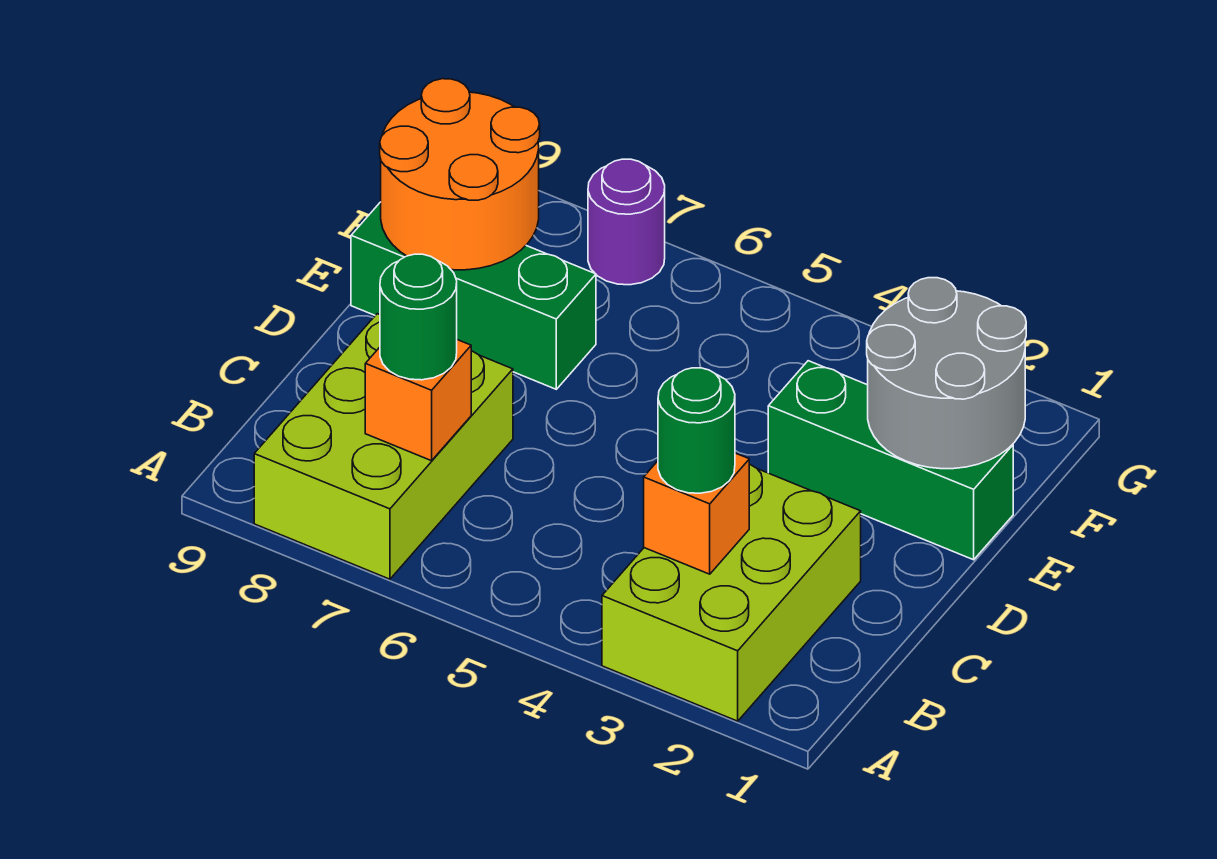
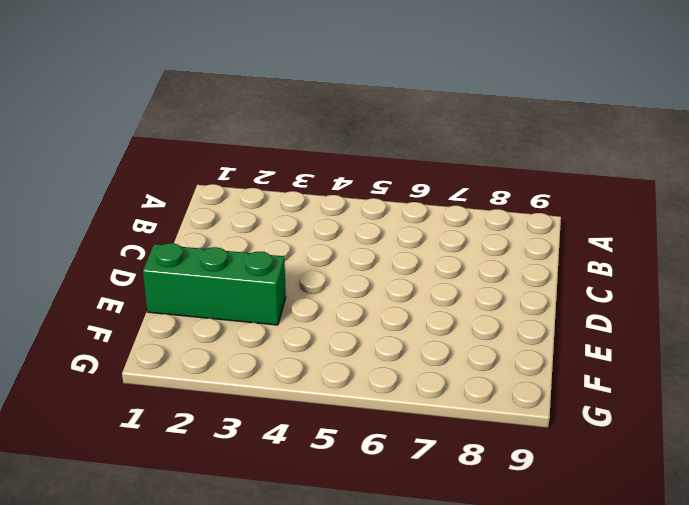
none -> lime brick A2:C3 level 1
none -> lime brick A7:C8 level 1

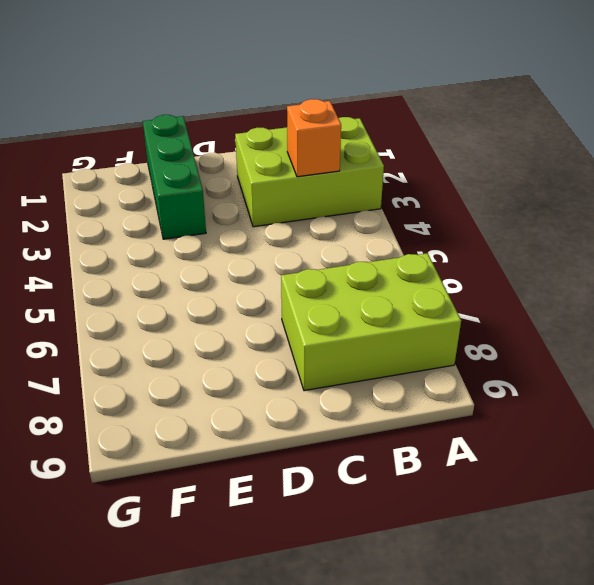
none -> green brick E7:E9 level 1
none -> purple round brick G7 level 1

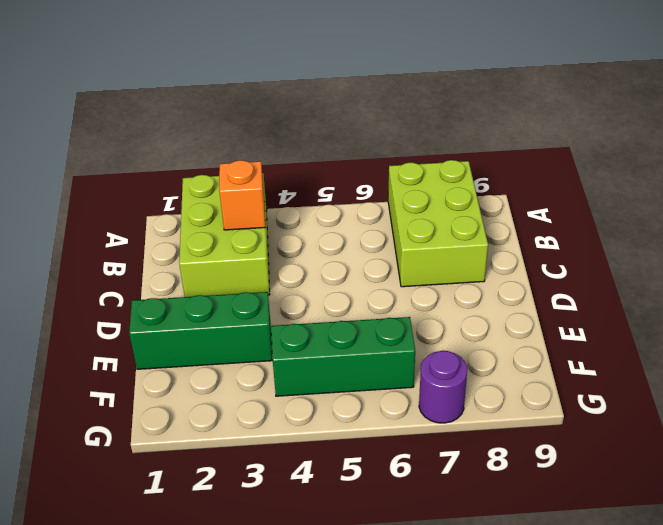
green brick F4:F6 level 1 -> green brick E7:E9 level 1
none -> orange brick B7 level 2
none -> grey round brick E1:F2 level 2

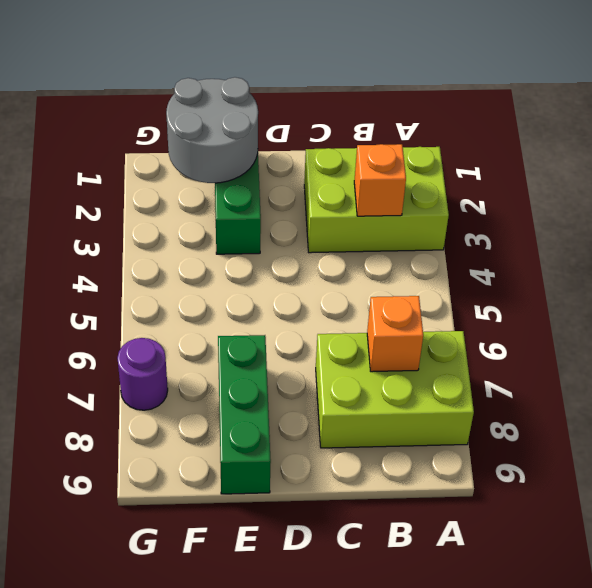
none -> orange round brick E8:F9 level 2
none -> green round brick B3 level 3

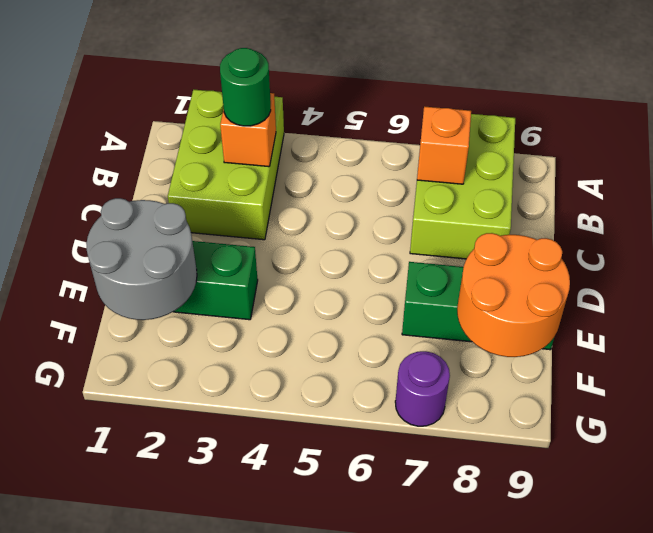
none -> green round brick B7 level 3

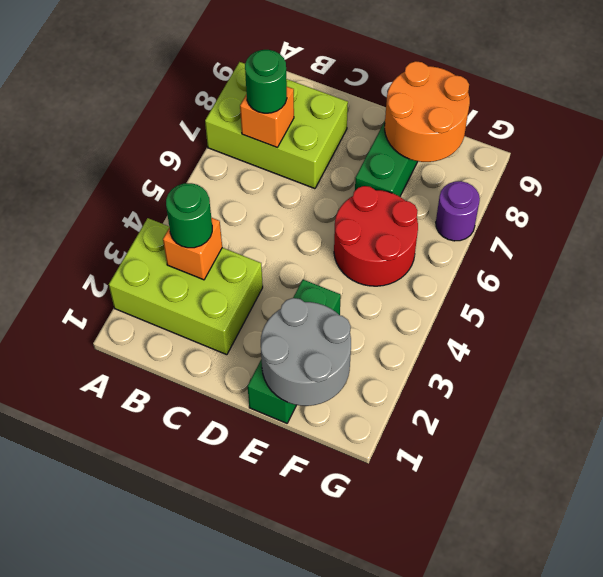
red round brick E5:F6 level 1 -> none

